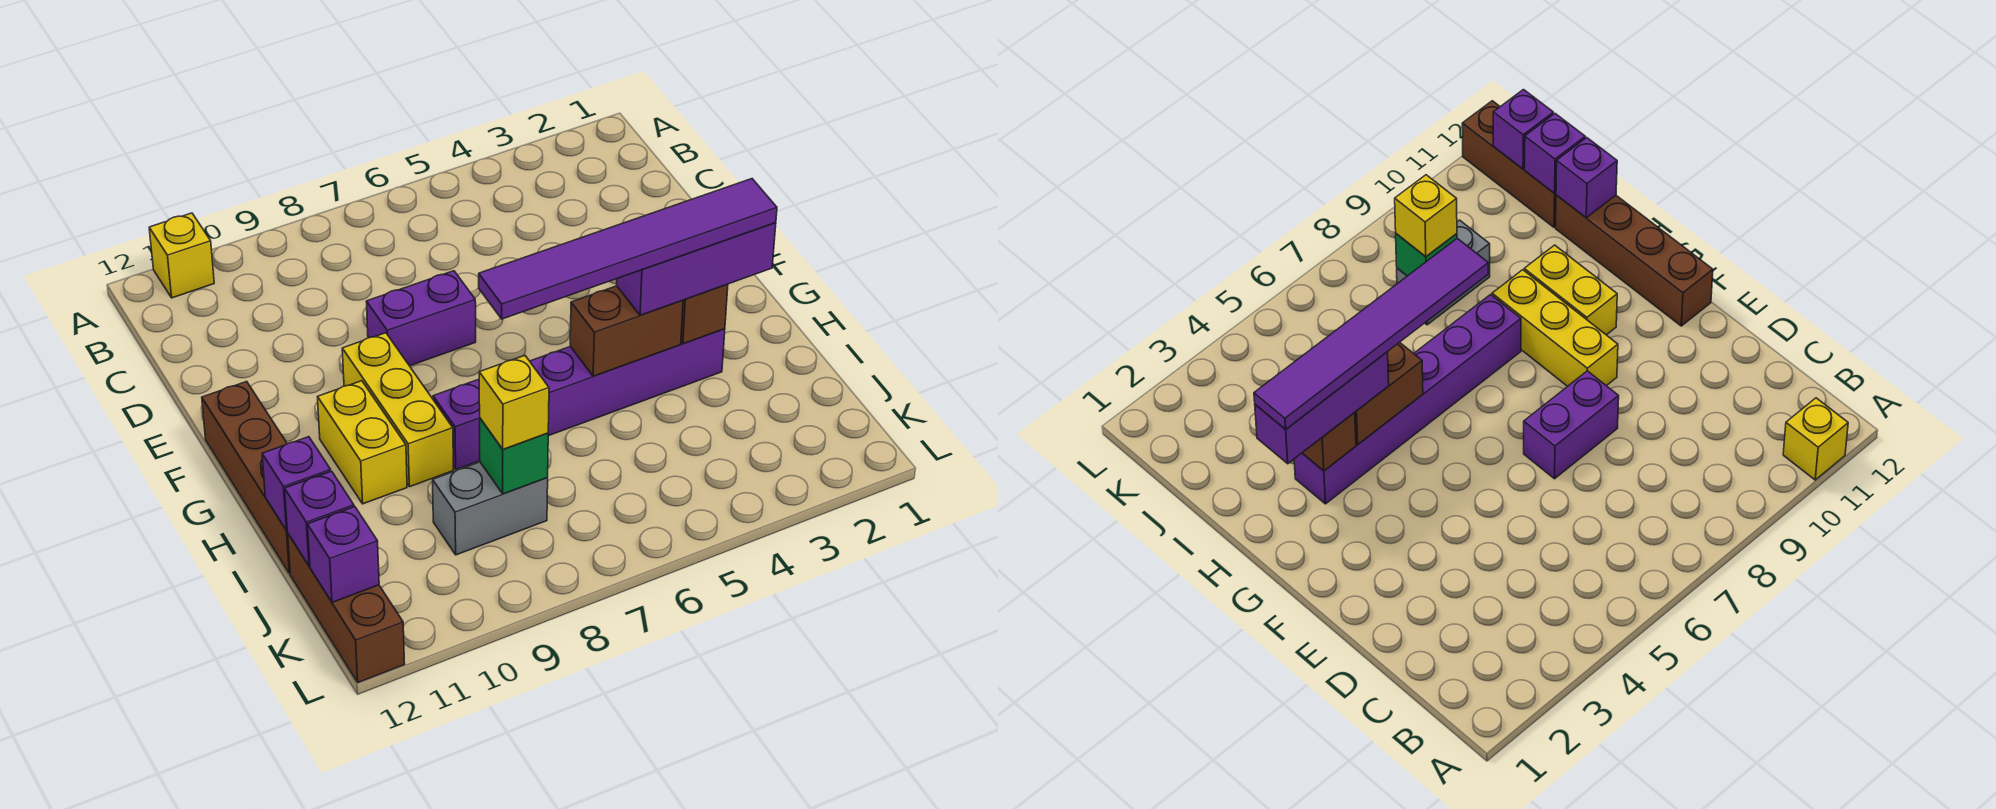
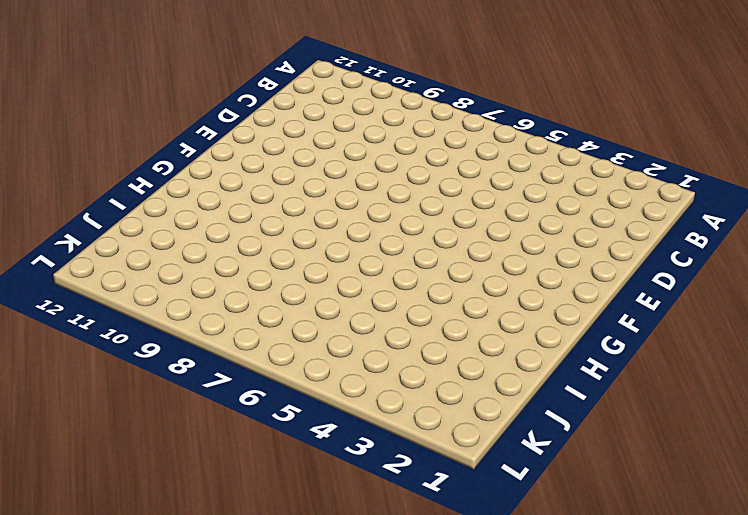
none -> yellow brick A11 level 1
none -> purple brick E7:E8 level 1
none -> yellow brick F9:H9 level 1

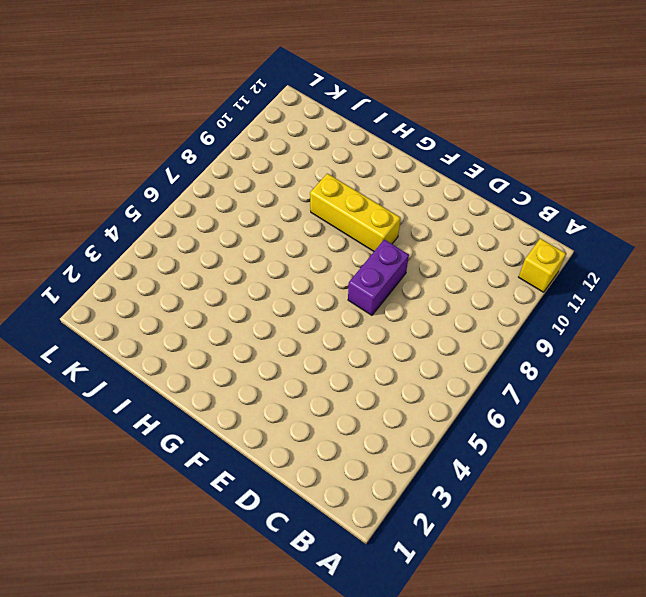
none -> brown brick F12:I12 level 1
none -> yellow brick G10:H10 level 1
none -> purple brick H3:H8 level 1

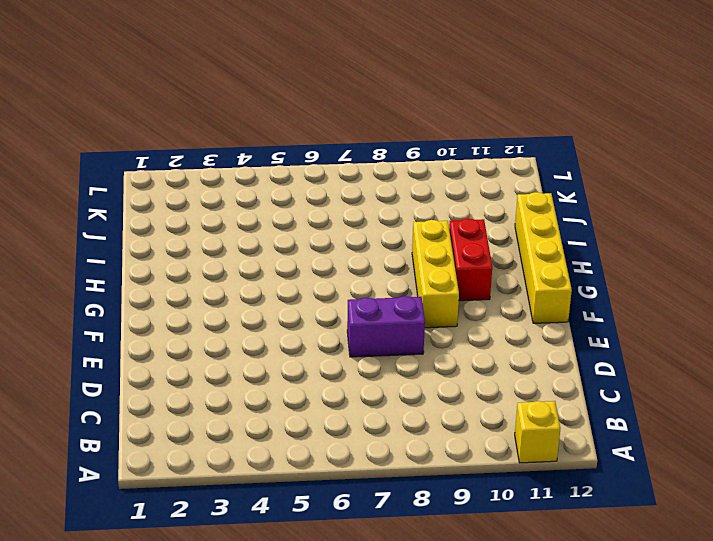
yellow brick F12:I12 level 1 -> brown brick F12:I12 level 1
red brick G10:H10 level 1 -> yellow brick G10:H10 level 1
none -> purple brick H3:H8 level 1
none -> grey brick J8:J9 level 1
none -> brown brick J12:L12 level 1

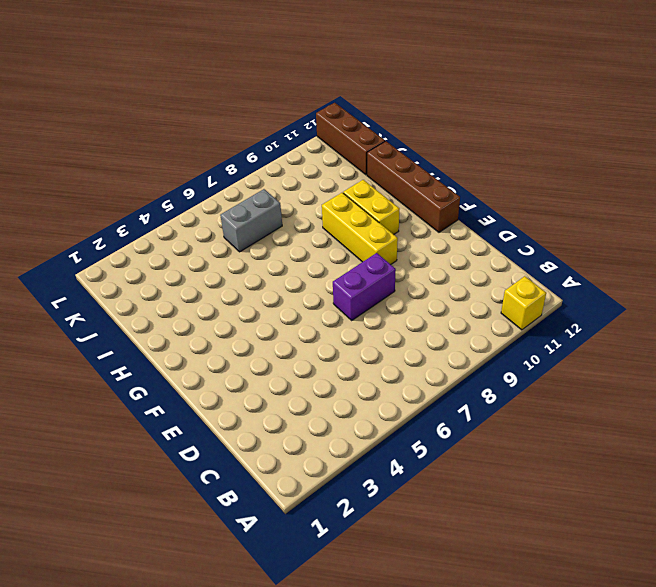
grey brick J6:J7 level 1 -> grey brick J8:J9 level 1
none -> purple brick H3:H8 level 1
none -> brown brick H3 level 2
none -> brown brick H4:H5 level 2

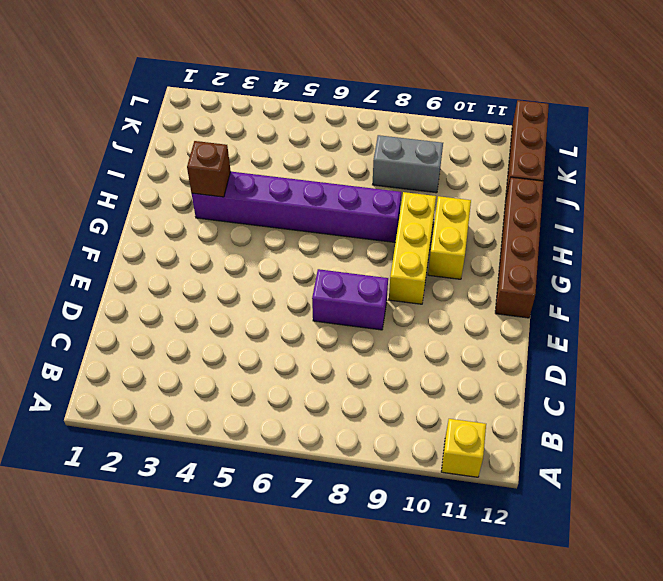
none -> brown brick H4:H5 level 2
none -> purple brick I12 level 2
none -> green brick J8 level 2

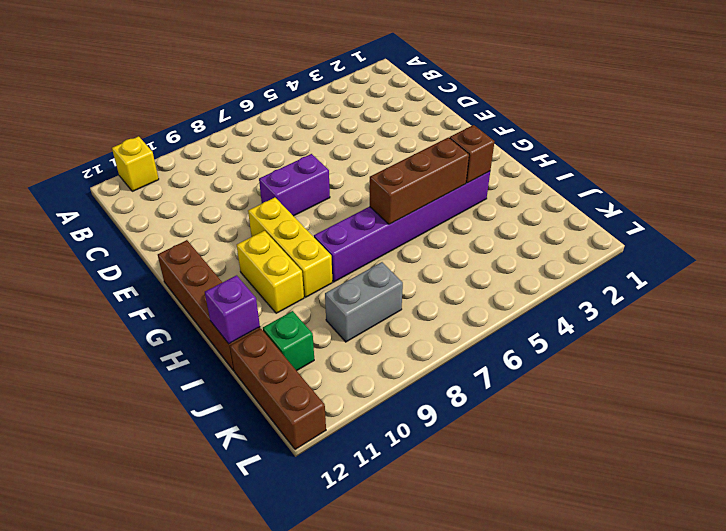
brown brick H4:H6 level 2 -> brown brick H4:H5 level 2
green brick J11 level 1 -> green brick J8 level 2
none -> purple brick J12 level 2
none -> purple brick K12 level 2
none -> purple brick H2:H4 level 3

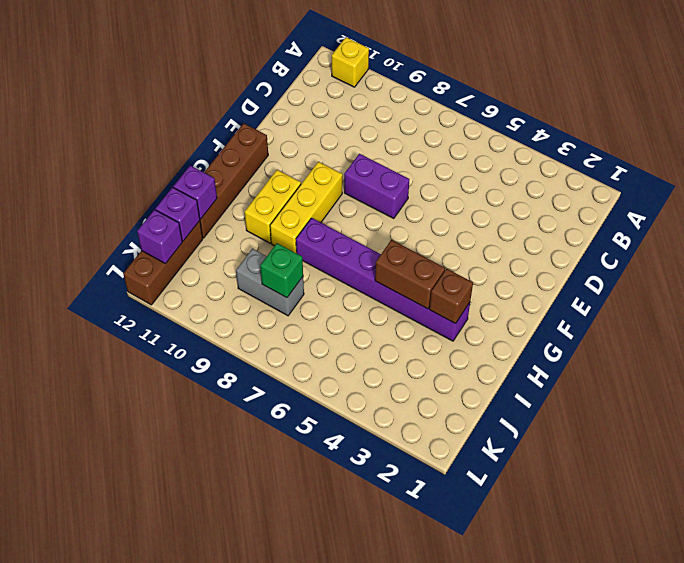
none -> purple brick H2:H4 level 3
none -> yellow brick J8 level 3
none -> purple tile H2:H7 level 4

